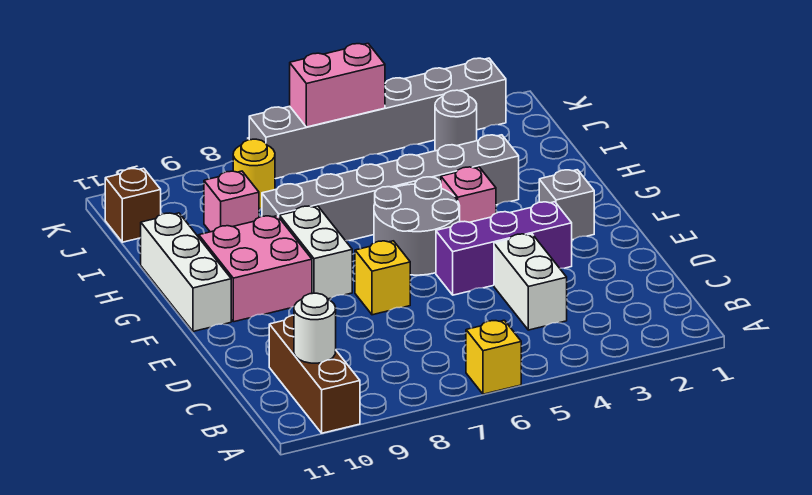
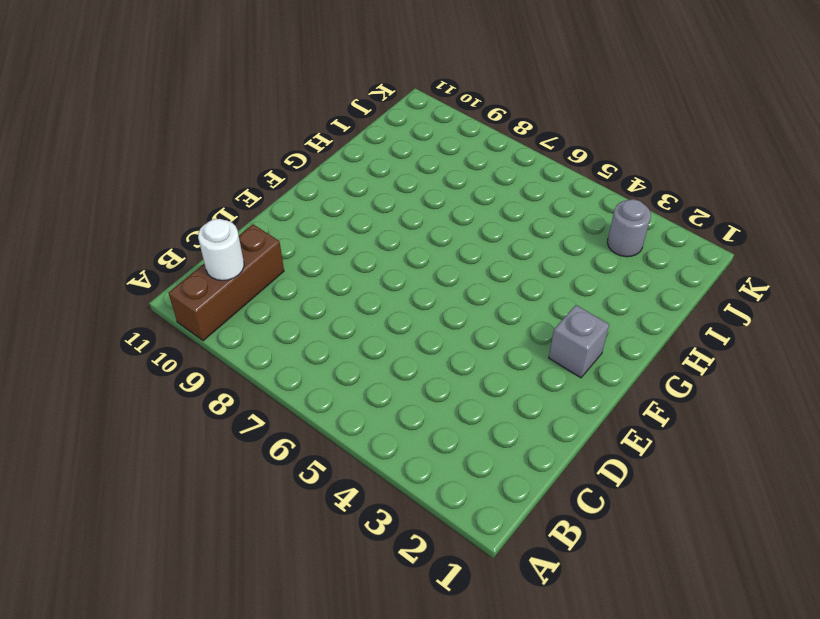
none -> yellow brick A6 level 1
none -> white brick C4:D4 level 1
none -> purple brick E3:E5 level 1

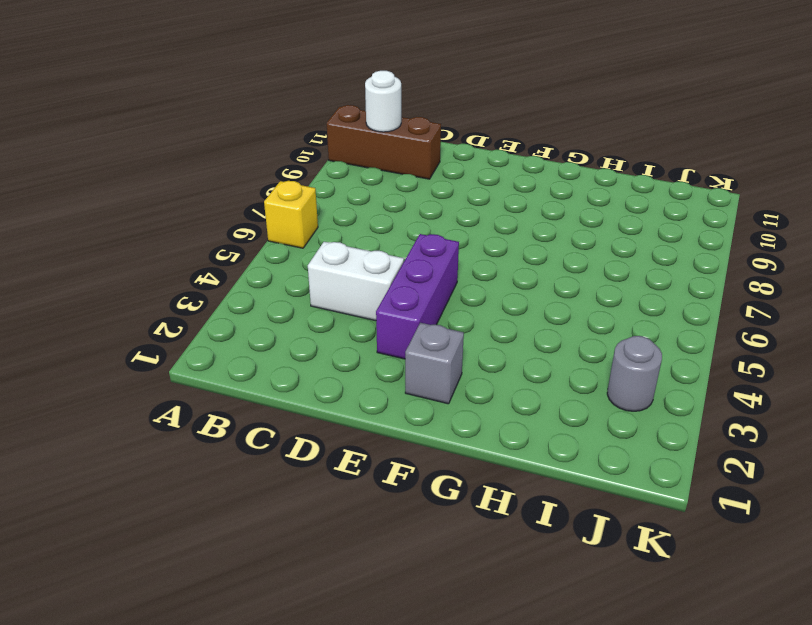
none -> yellow brick E7 level 1
none -> grey round brick F5:G6 level 1
none -> white brick F8:G8 level 1

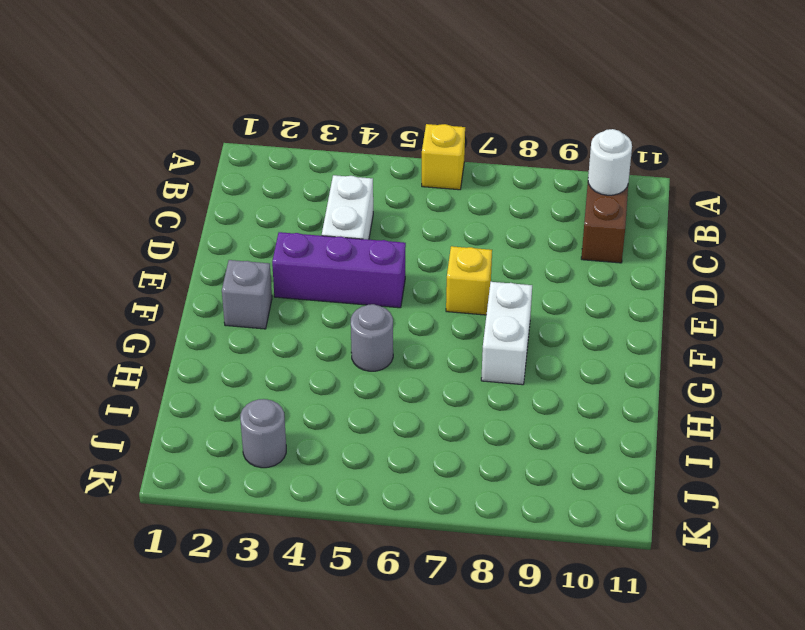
grey round brick G5 level 1 -> grey round brick F5:G6 level 1
none -> pink brick F9:G10 level 1
none -> white brick F11:H11 level 1
none -> pink brick G4 level 1

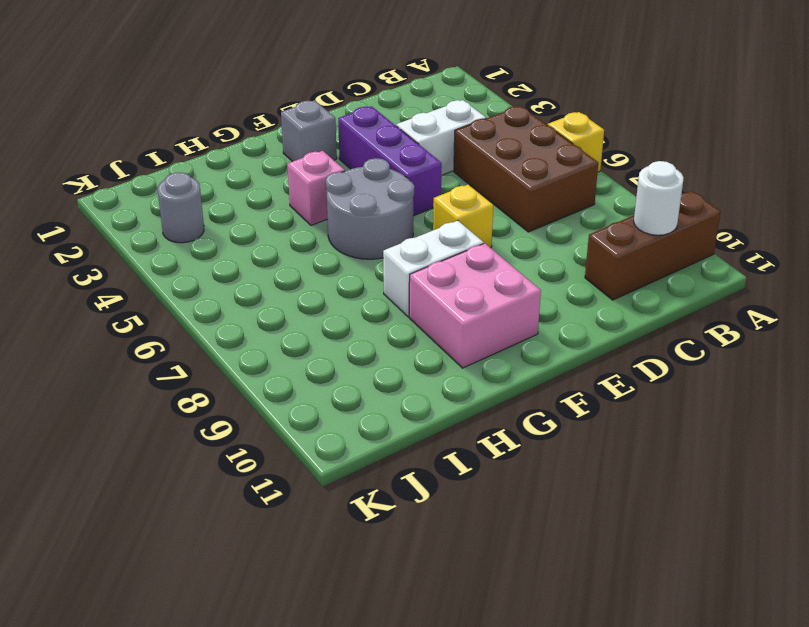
brown brick B5:C7 level 1 -> none
none -> white brick F11:H11 level 1
none -> grey brick H3:H8 level 1
none -> pink brick I9 level 1

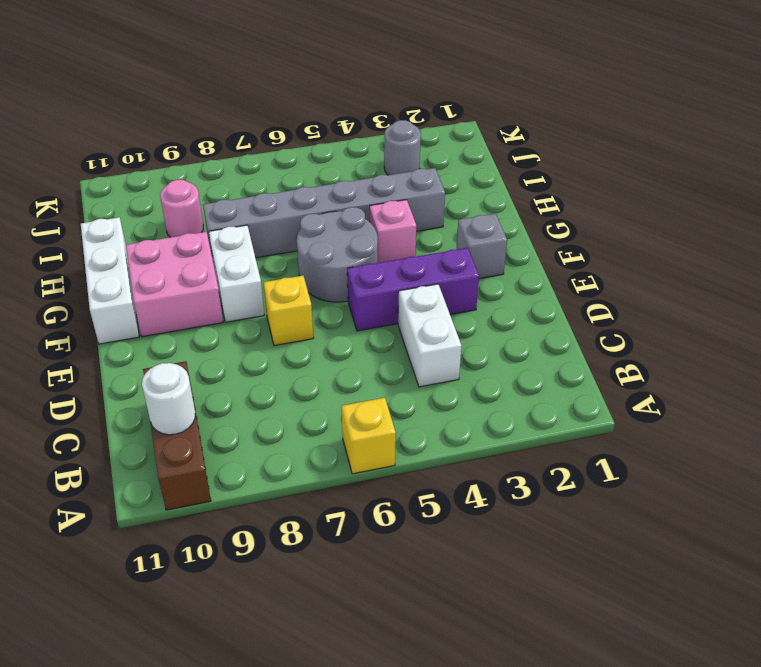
pink round brick I9 level 1 -> pink brick I9 level 1
none -> yellow round brick J8 level 1
none -> brown brick J11 level 1
none -> grey brick K2:K7 level 1

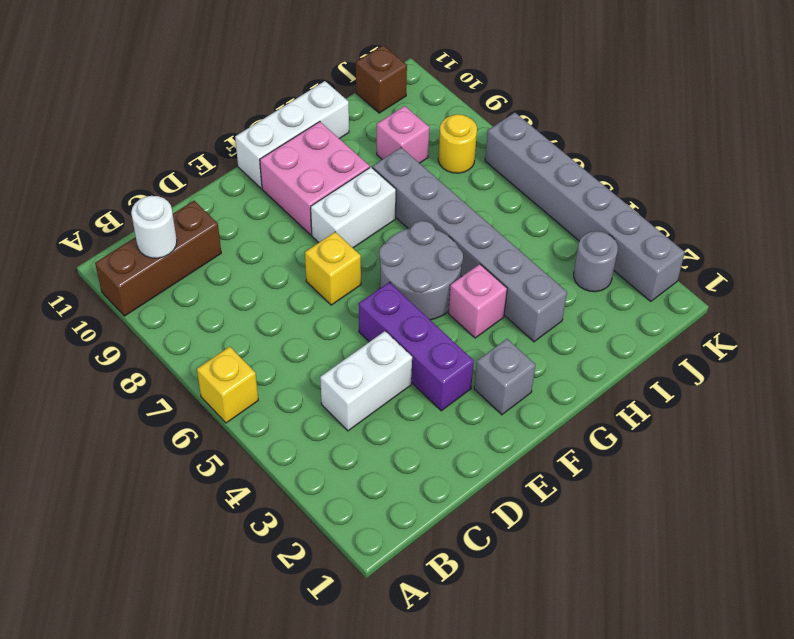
none -> pink brick K5:K6 level 2

